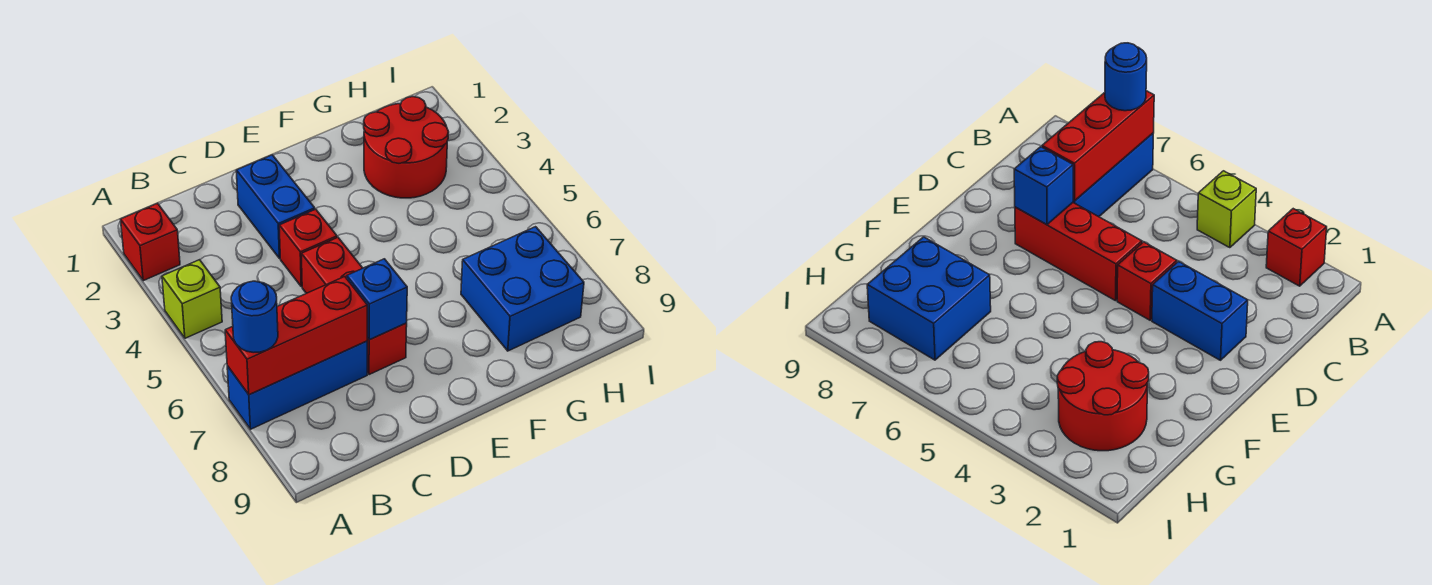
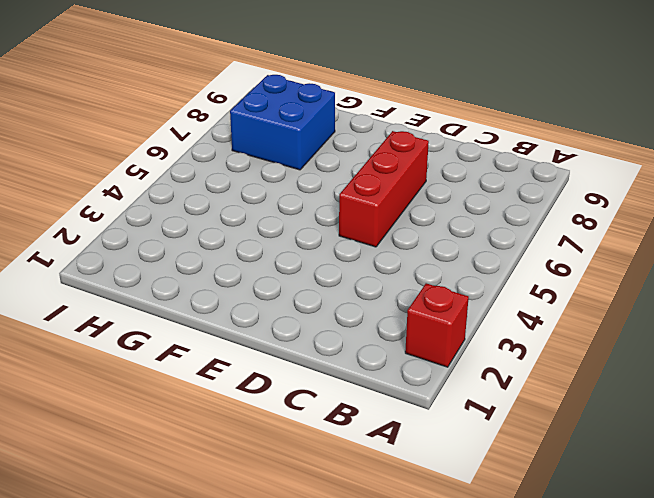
none -> lime brick A4 level 1
none -> blue brick A7:C7 level 1

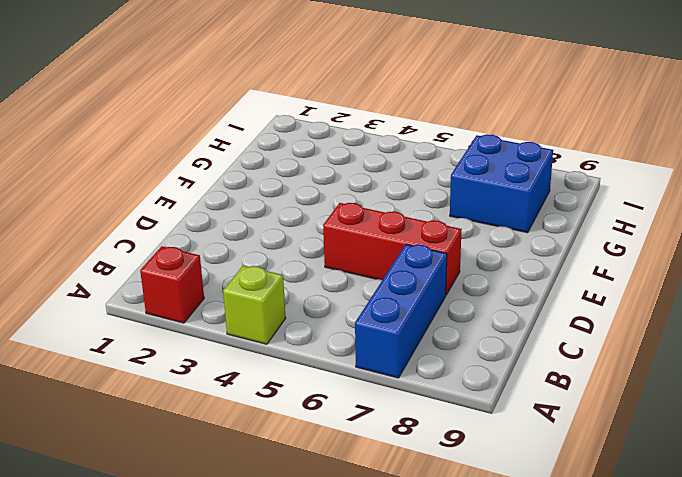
none -> blue brick D2:D3 level 1
none -> red brick D4 level 1

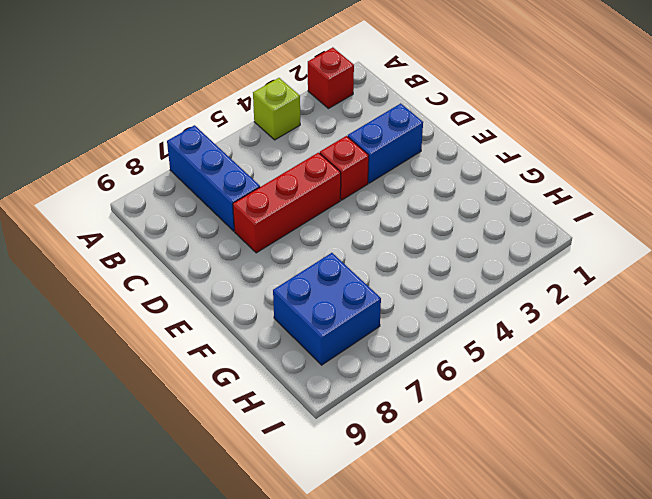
none -> red round brick G2:H3 level 1
none -> red brick A7:C7 level 2

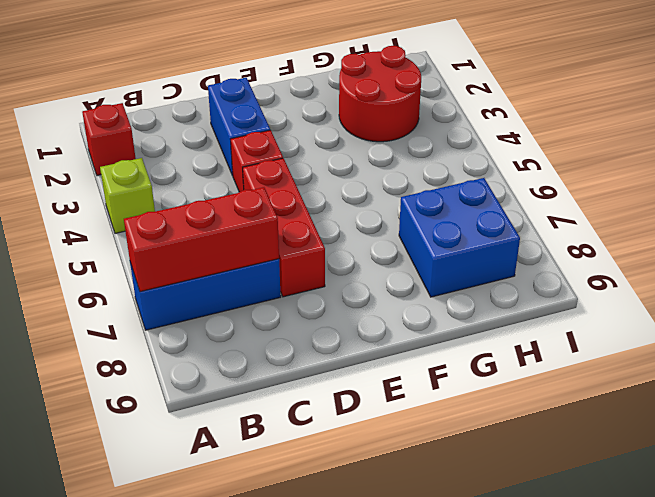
none -> blue brick D7 level 2
none -> blue round brick A7 level 3

